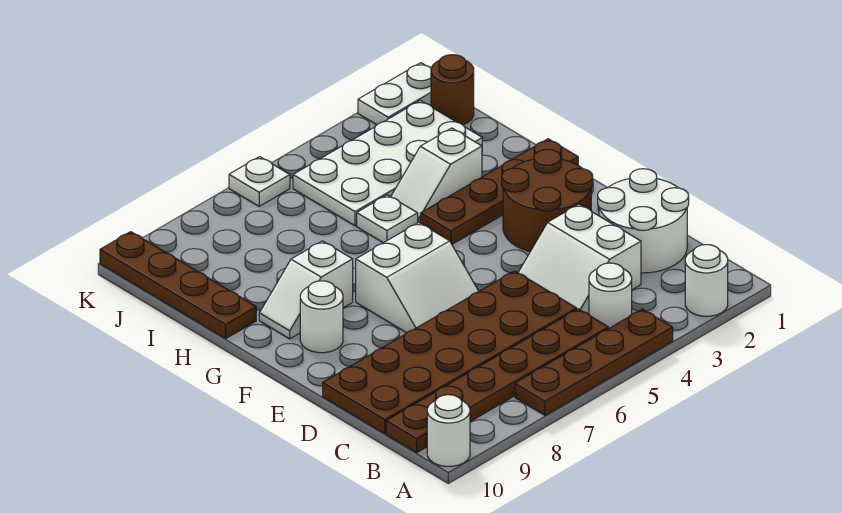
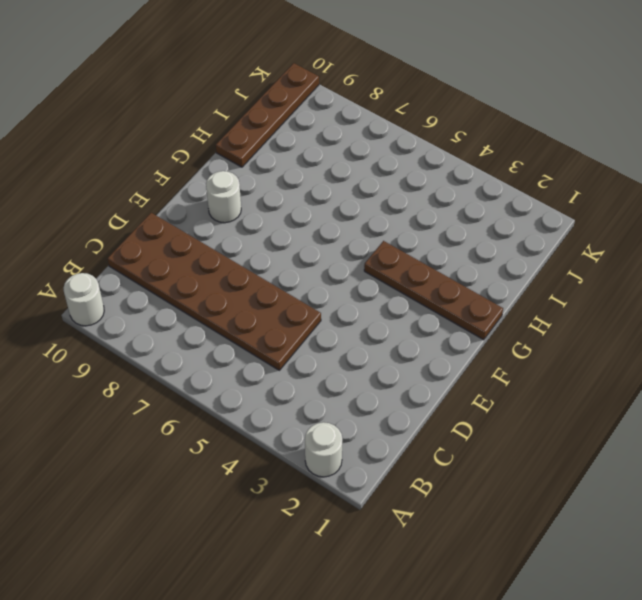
none -> brown plate A4:A7 level 1
none -> white round brick B4 level 1
none -> brown plate B5:B10 level 1

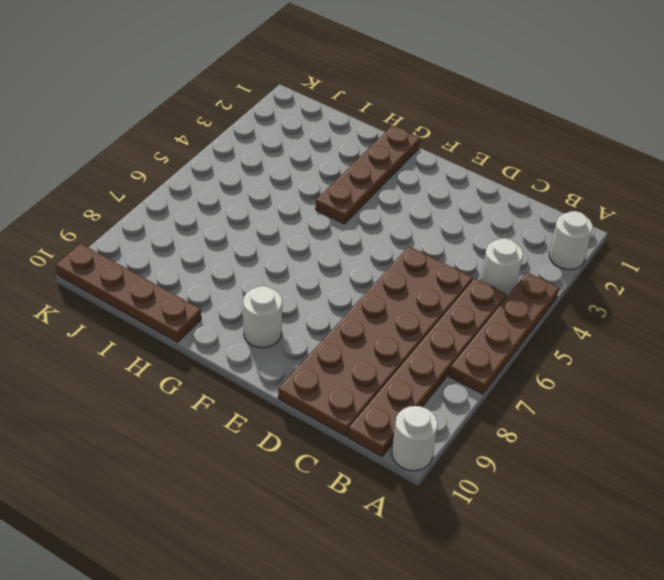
none -> white round brick C1:D2 level 1
none -> white slope C3:D4 level 1 top 3
none -> brown round brick E2:F3 level 1

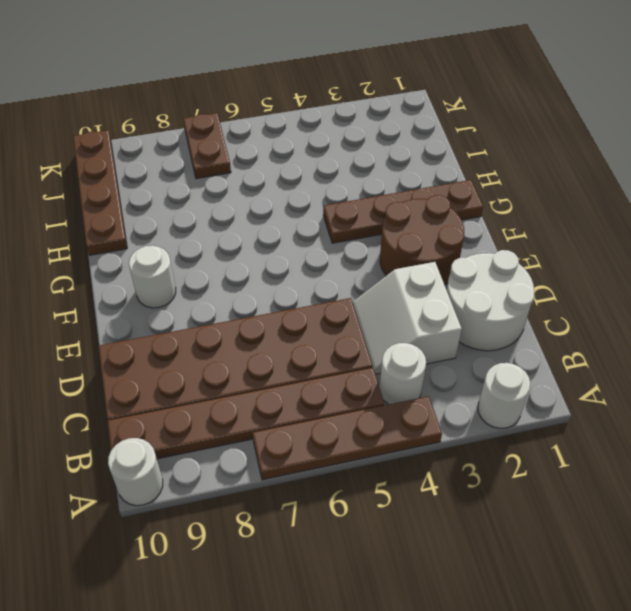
brown plate J7:K7 level 1 -> none
none -> white slope E6:F7 level 1 top F
none -> white slope G8:G9 level 1 top 8
none -> white slope H3:H4 level 1 top 3

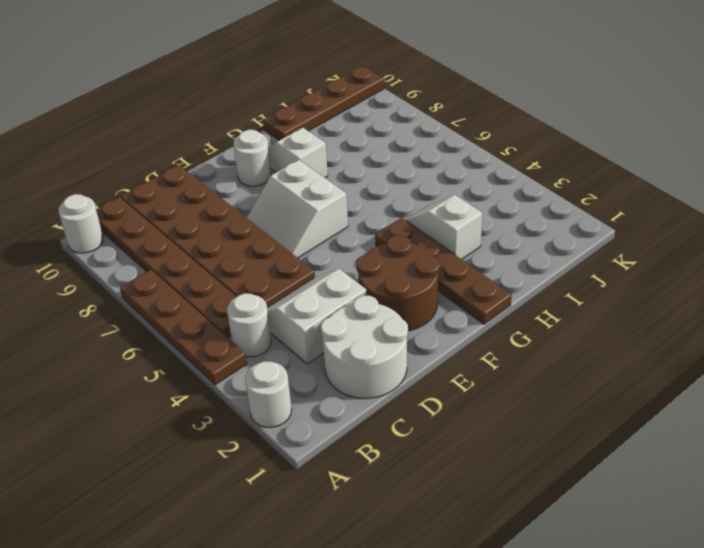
none -> white plate H5 level 1
none -> white plate I2:J5 level 1
none -> brown round brick J1 level 1

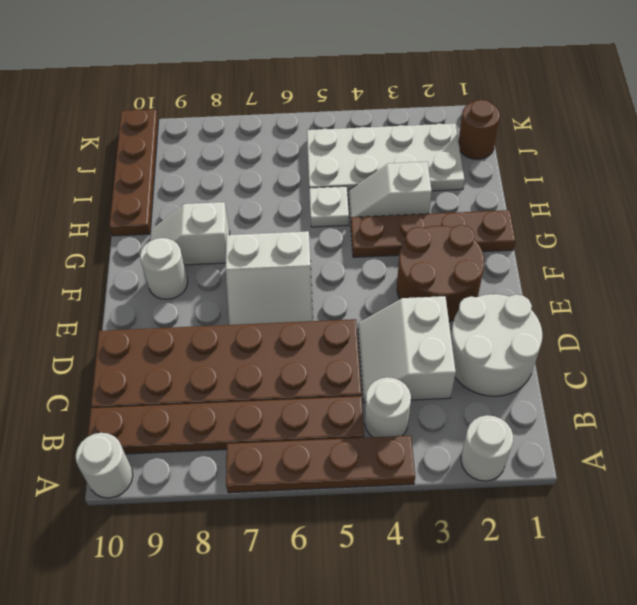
none -> white plate K1:K2 level 1
none -> white plate K6 level 1

